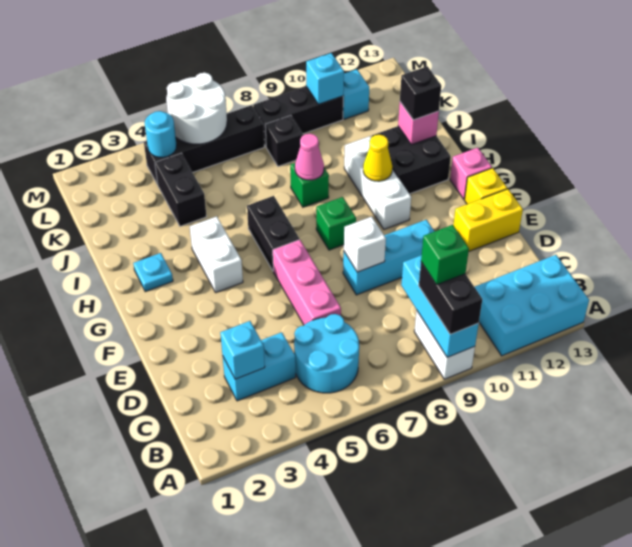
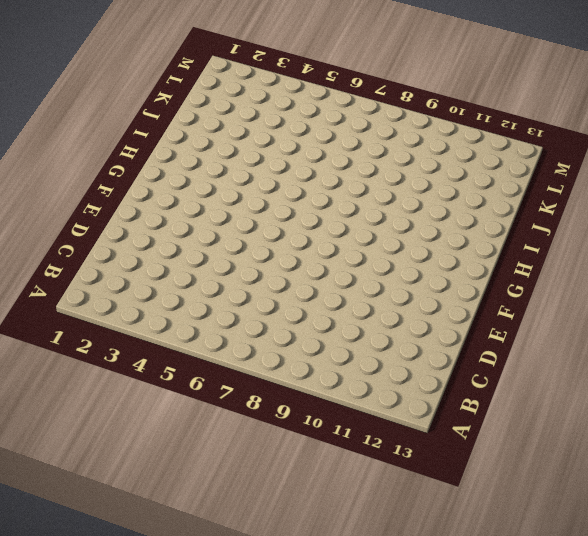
none -> white brick A9:B9 level 1
none -> cyan brick A11:B13 level 1
none -> cyan round brick B5:C6 level 1
none -> cyan brick C3:C4 level 1

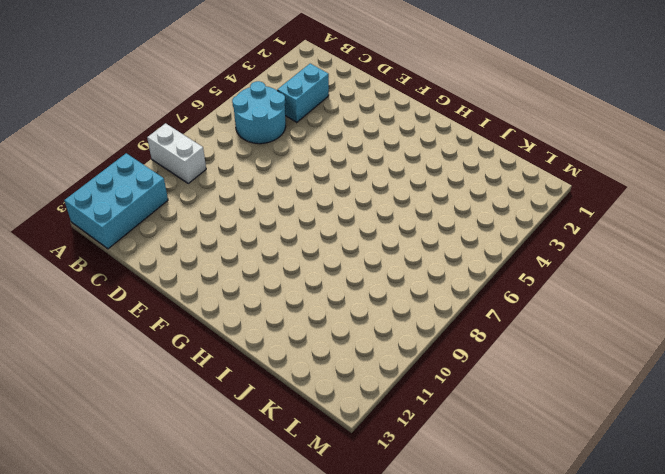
none -> pink brick D6:F6 level 1
none -> cyan brick E8:E10 level 1
none -> yellow brick E12:E13 level 1
none -> yellow brick F13 level 1

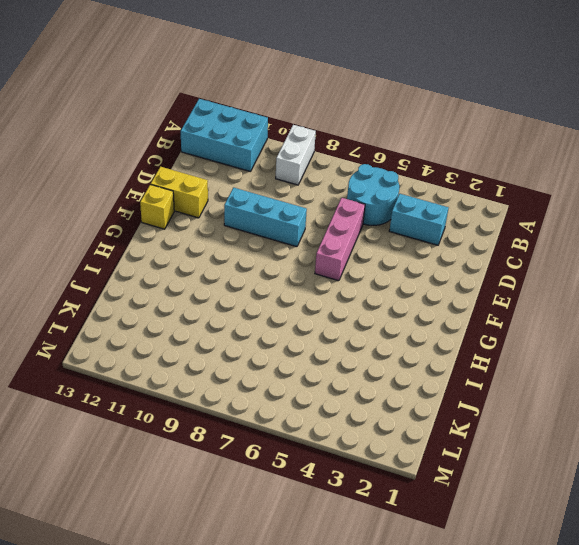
none -> white brick G4:H4 level 1
none -> black brick G6:H6 level 1
none -> green brick G8 level 1
none -> white brick G10:I10 level 1

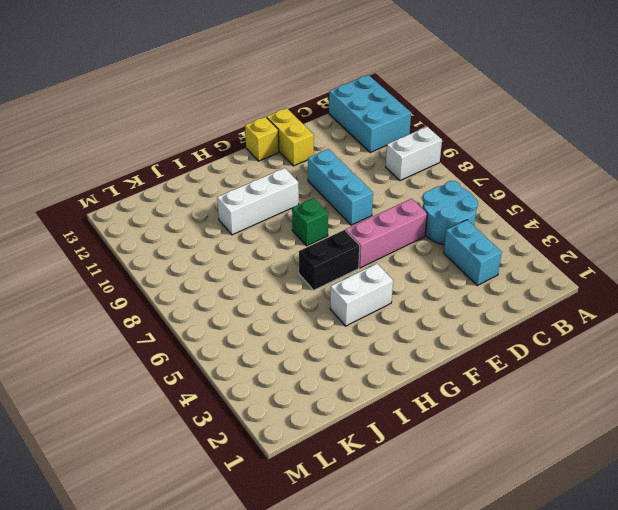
none -> pink brick G13 level 1
none -> cyan plate H2 level 1
none -> black brick H11:I12 level 1
none -> green brick I8 level 1

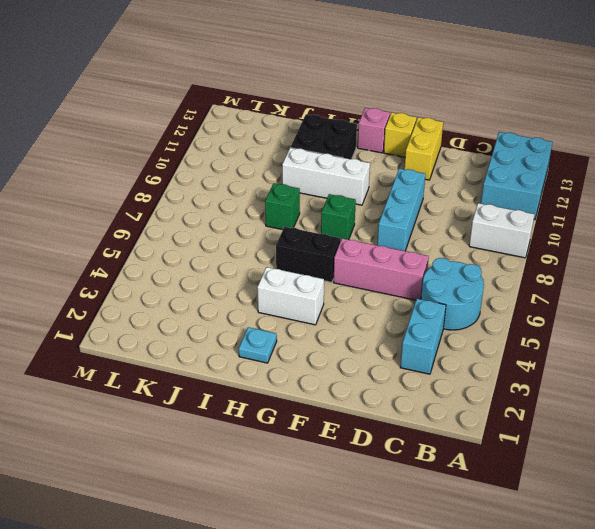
none -> black brick J4:K4 level 1
none -> black brick K8 level 1
none -> black brick L4:L7 level 1
none -> black brick L8:L10 level 1

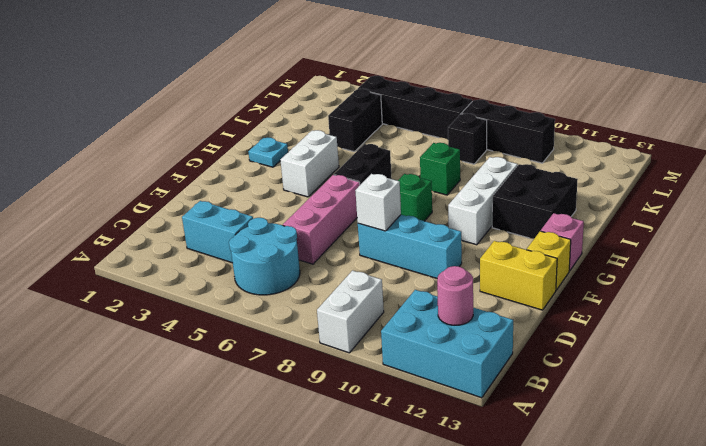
pink round brick B12 level 2 -> none
none -> cyan brick L11 level 1
none -> cyan brick A9:C9 level 2
none -> cyan brick C3 level 2
none -> yellow cone H10 level 2

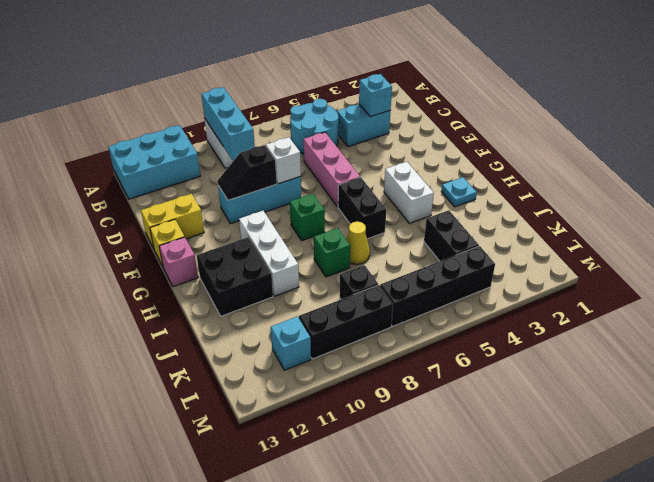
black slope E9:E10 level 2 top 9 -> none
yellow cone I7 level 1 -> yellow cone H10 level 2
none -> pink cone I8 level 2
none -> pink brick I12 level 2
none -> cyan round brick L4 level 2
none -> white round brick L5:M6 level 2

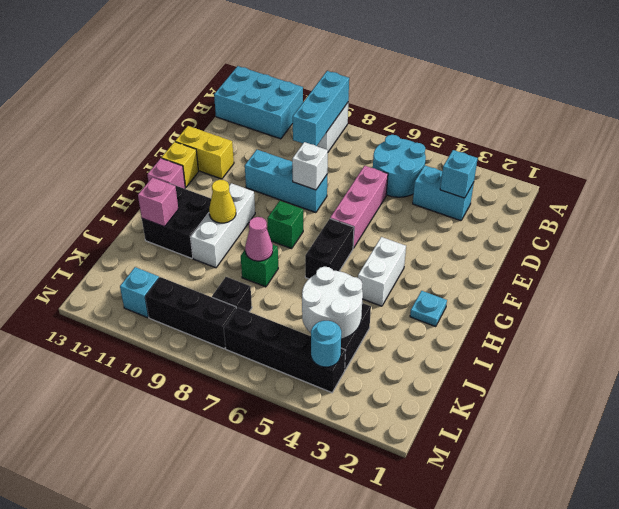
white round brick J4:K5 level 2 -> white round brick L5:M6 level 2
none -> cyan brick L10 level 2
none -> black brick A9:B9 level 3
none -> black brick I12 level 3
none -> green brick B9 level 4

